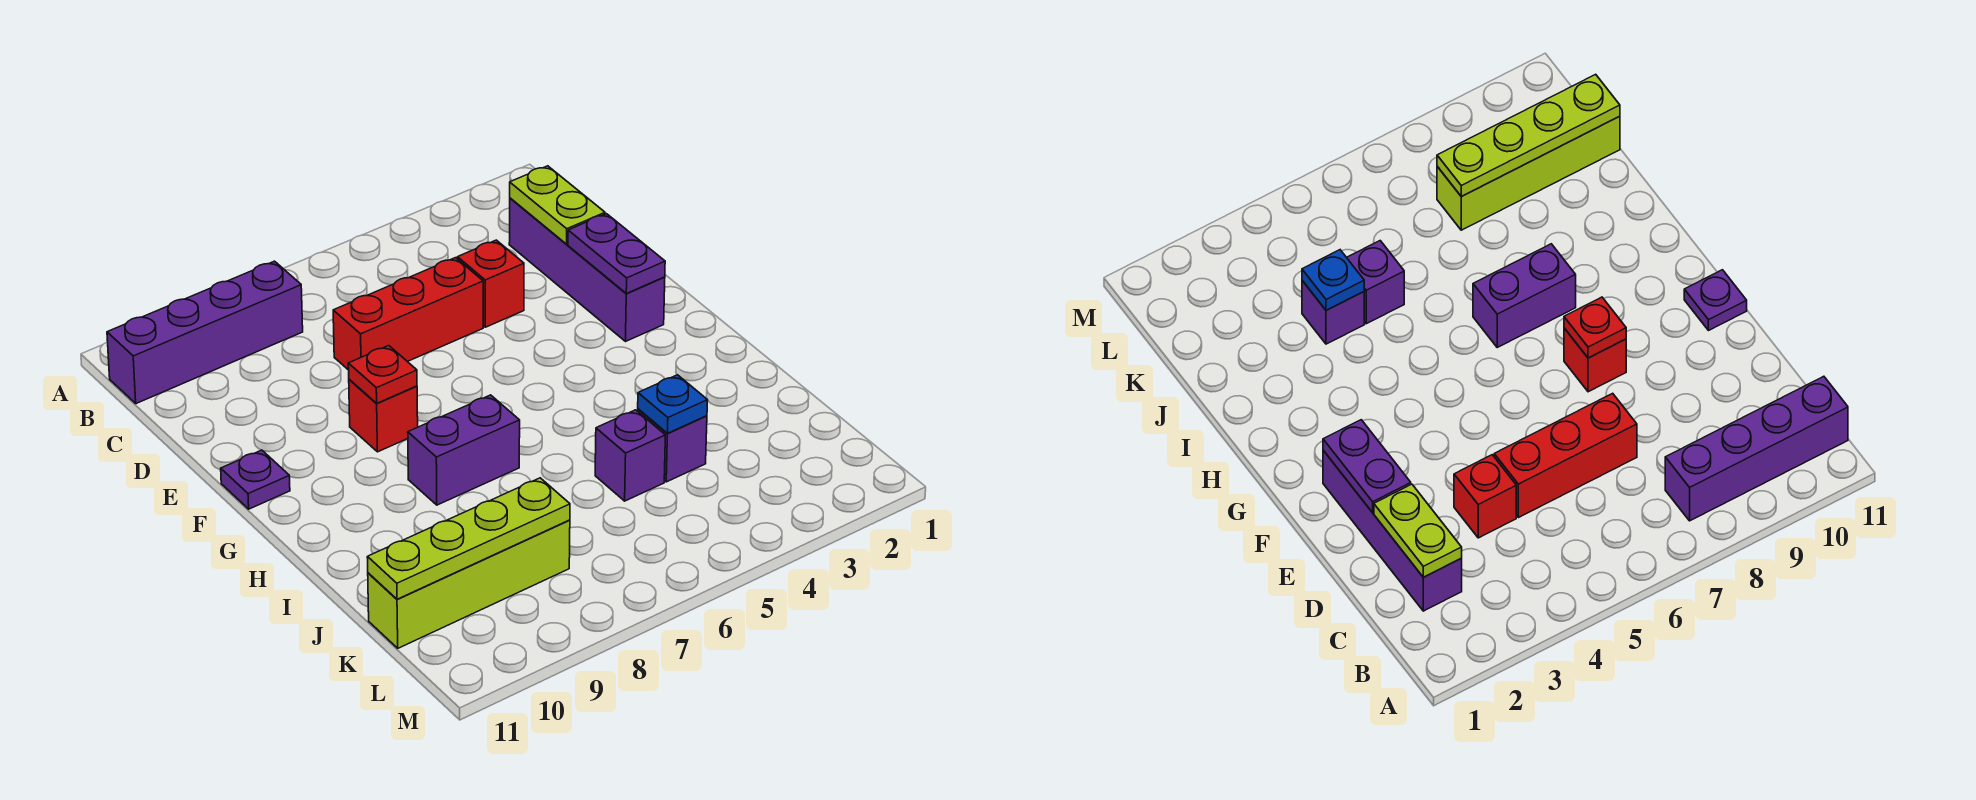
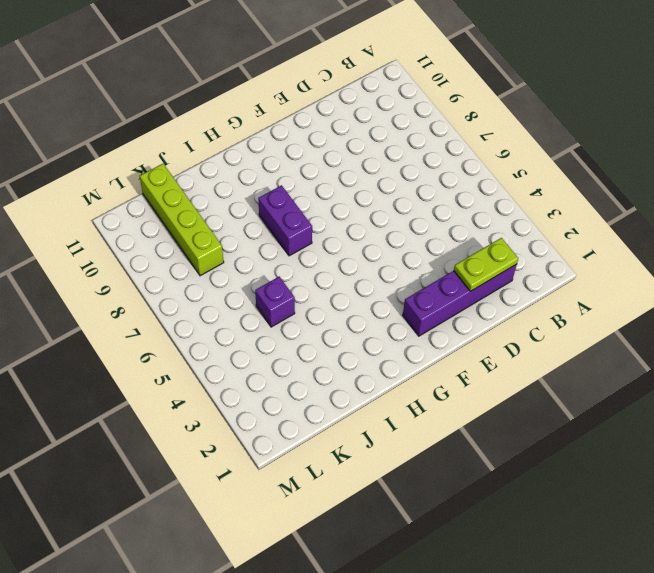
none -> purple brick B8:B11 level 1
none -> red brick D4 level 1
none -> red brick D5:D7 level 1

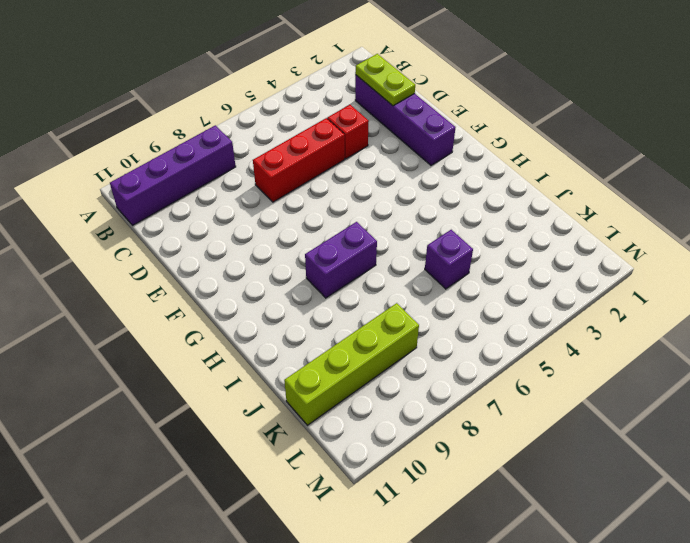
none -> red brick F8 level 1
none -> purple plate F11 level 1
none -> purple brick J4 level 1

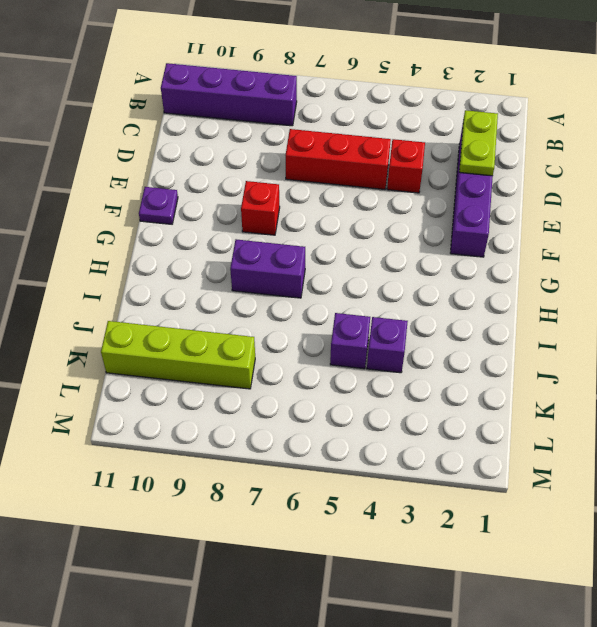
none -> purple plate E2:F2 level 2
none -> red plate F8 level 2
none -> blue plate J4 level 2

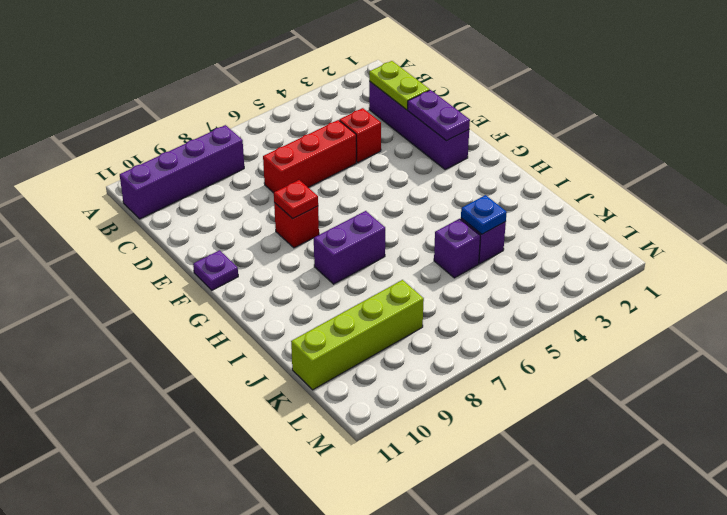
none -> lime plate K8:K11 level 2

